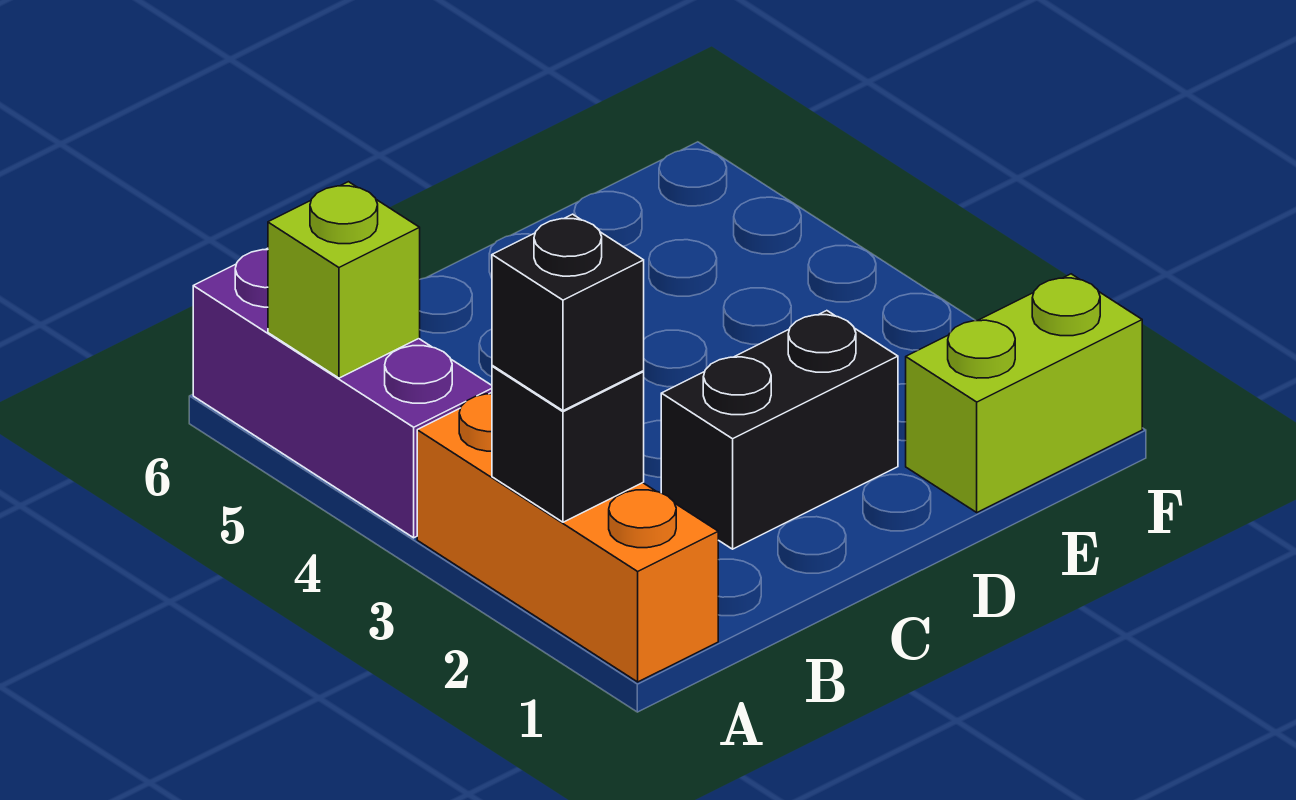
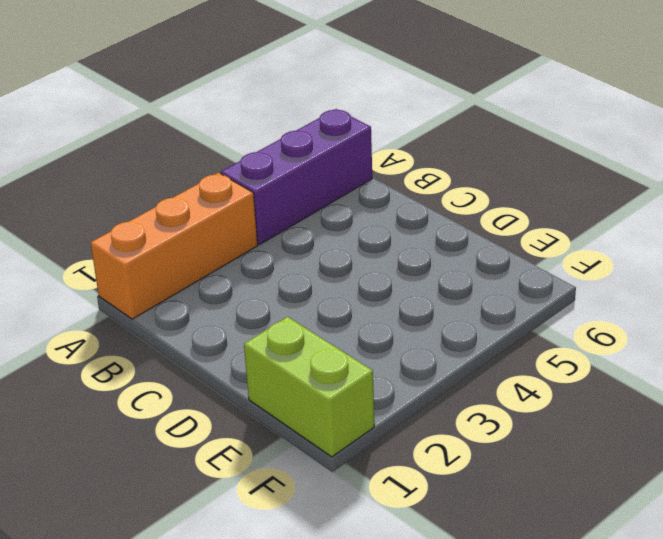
none -> black brick C2:D2 level 1
none -> black brick A2 level 2

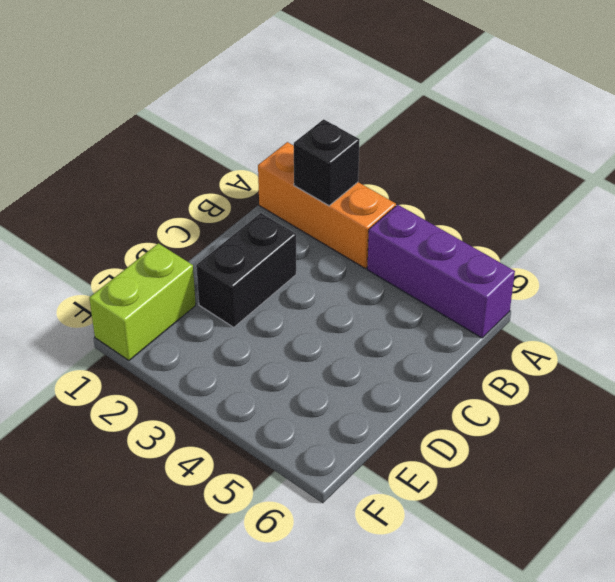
none -> lime brick A5 level 2
none -> black brick A2 level 3

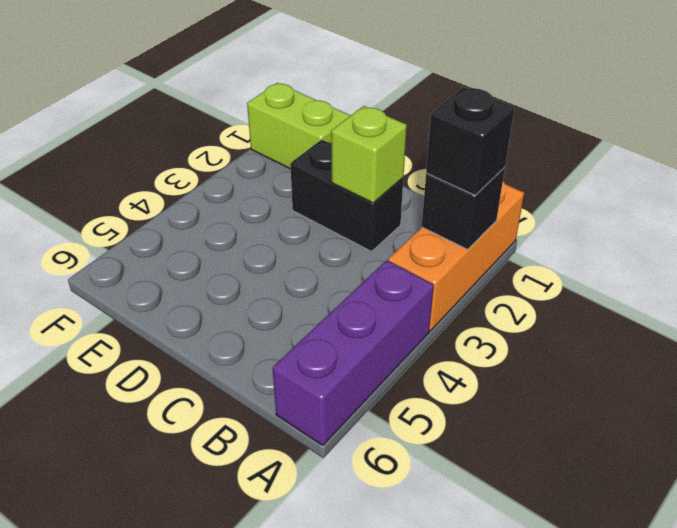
lime brick C2 level 2 -> lime brick A5 level 2

